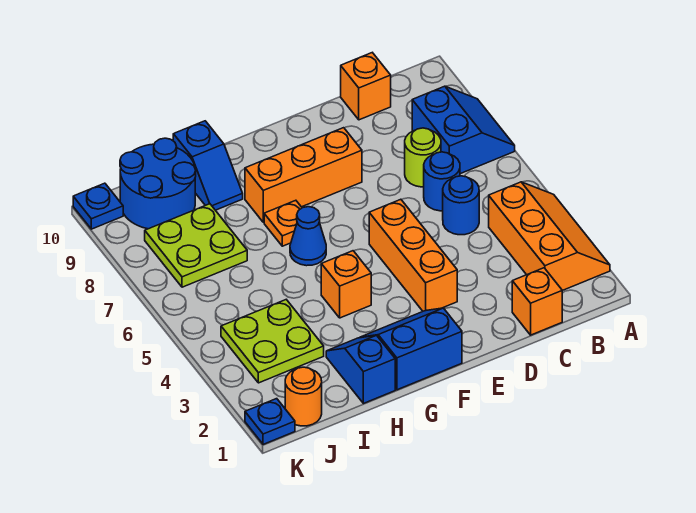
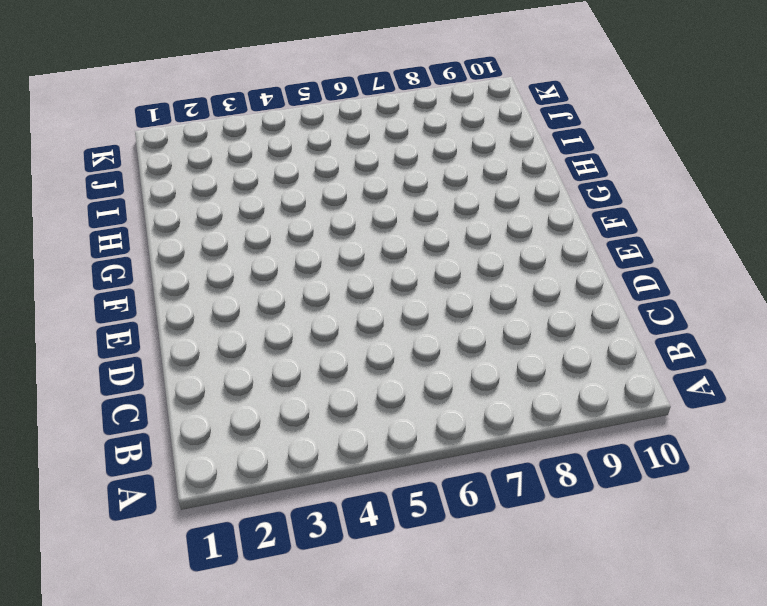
none -> orange slope A2:B4 level 1 top B
none -> blue slope A7:B8 level 1 top B
none -> orange brick C1 level 1

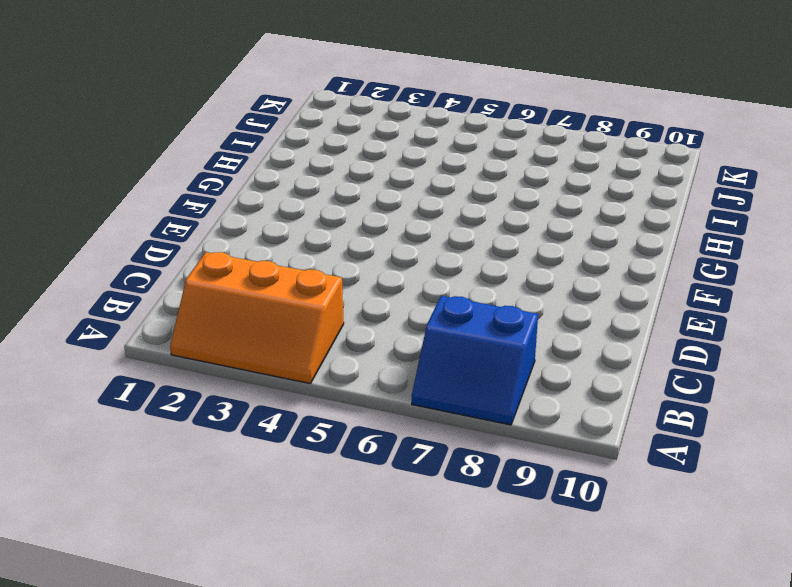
none -> orange brick C1 level 1
none -> blue round brick C5 level 1
none -> blue round brick C6 level 1

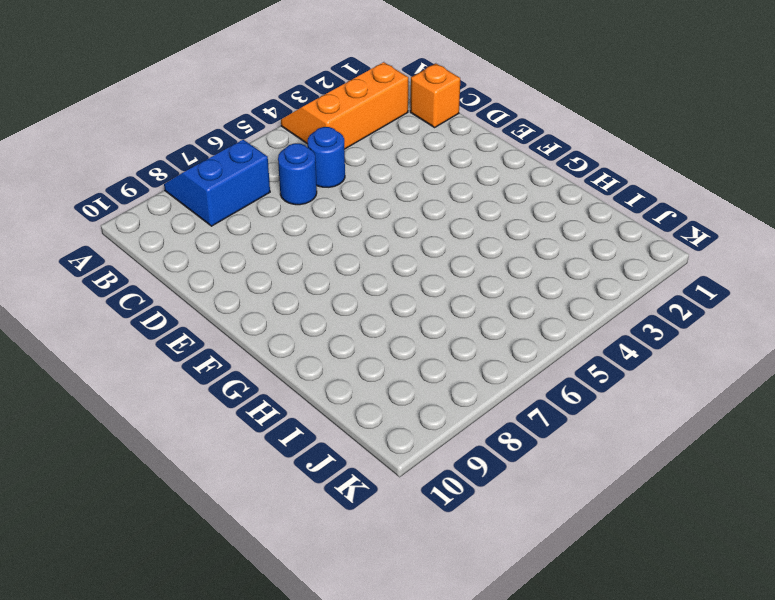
none -> lime round brick C7 level 1
none -> orange brick C10 level 1
none -> orange brick E3:E5 level 1

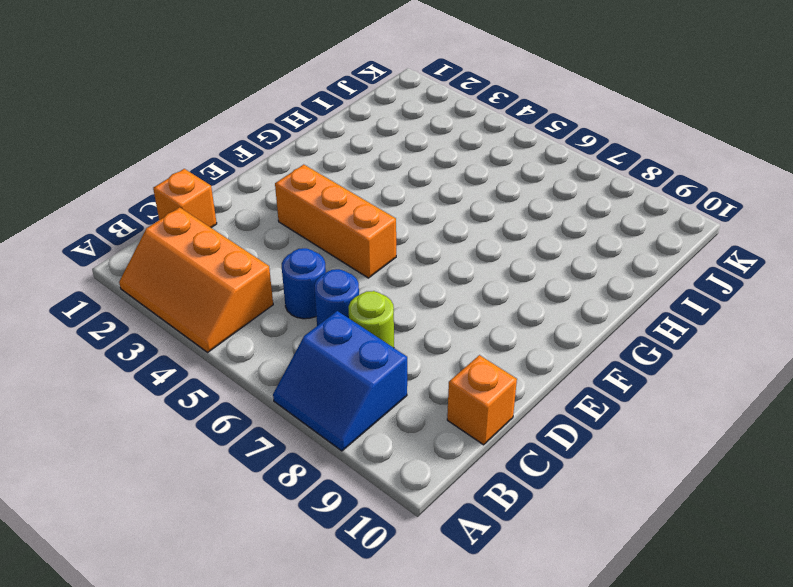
none -> orange brick E8:G8 level 1
none -> blue slope F1:G2 level 1 top 1
none -> orange brick G4 level 1

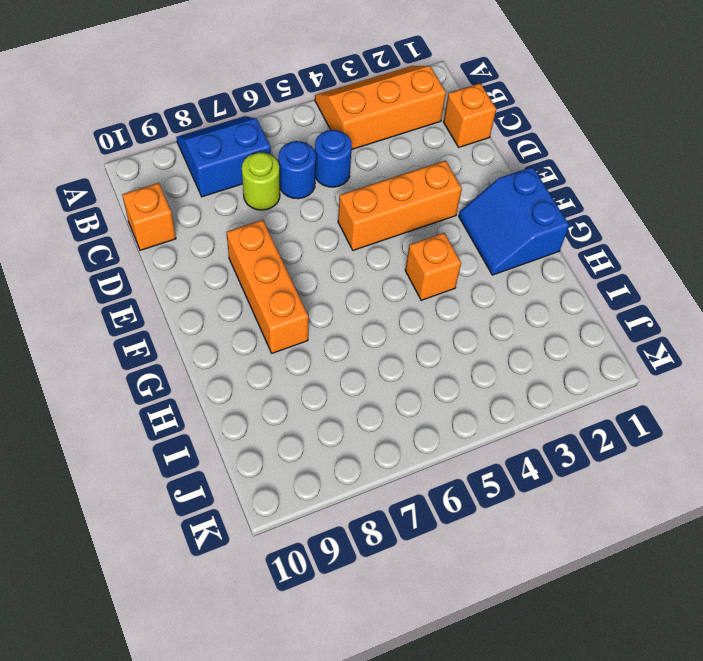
none -> blue cone G6 level 1
none -> orange plate G7 level 1
none -> blue slope H1:H2 level 1 top 1

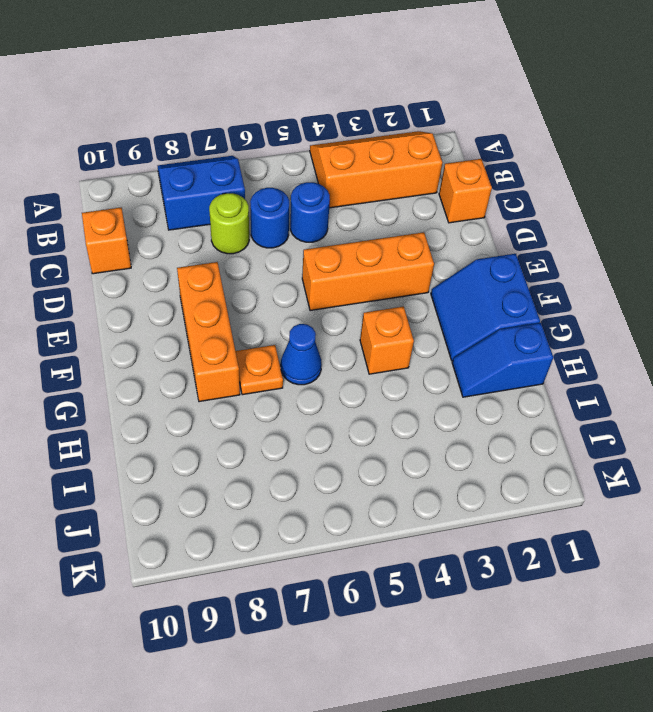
none -> blue slope H9:H10 level 1 top 10
none -> lime plate I3:J4 level 1
none -> lime plate I7:J8 level 1

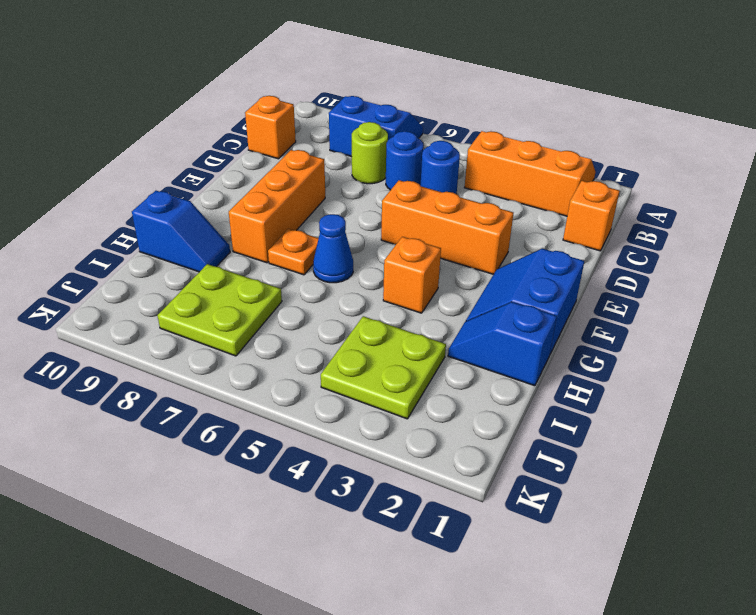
none -> blue round brick I9:J10 level 1
none -> orange round brick J1 level 1
none -> blue plate K1 level 1

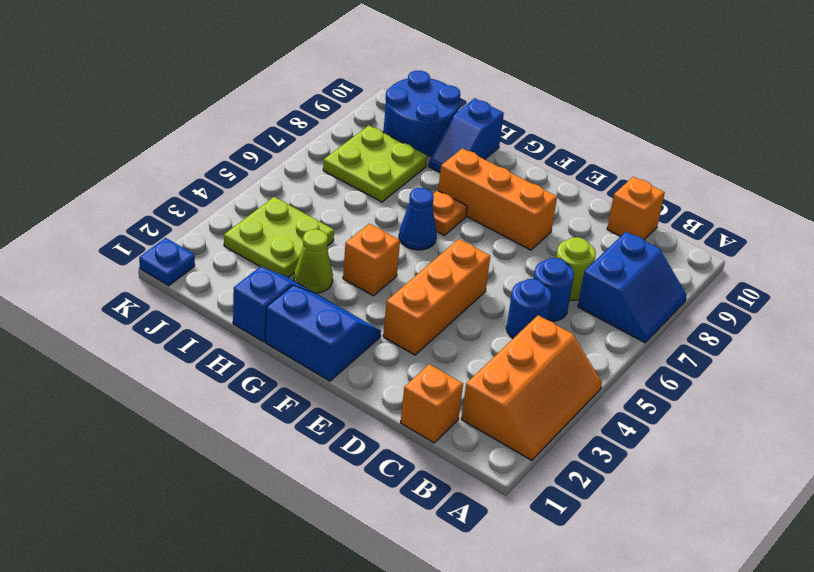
lime cone H3 level 1 -> none
none -> orange round brick J1 level 1
none -> blue plate K10 level 1

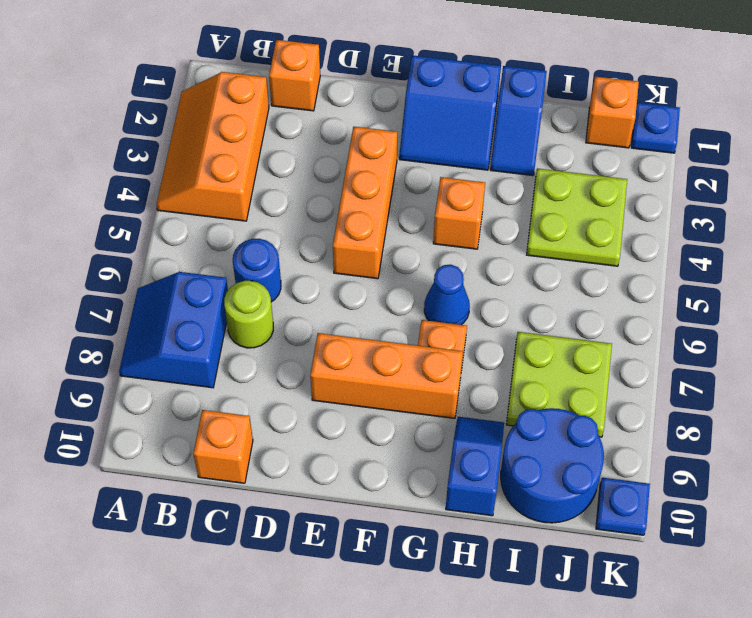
orange brick J1 level 1 -> orange round brick J1 level 1
none -> blue round brick C5 level 1

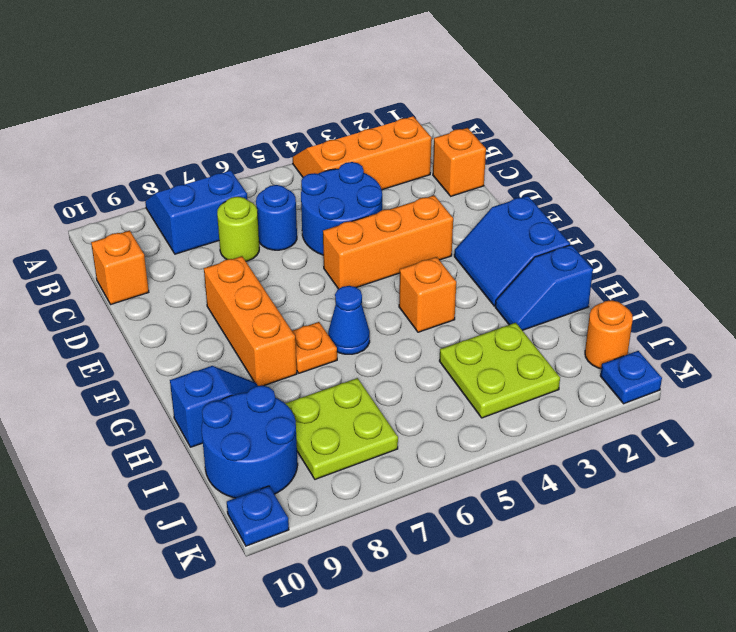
blue round brick C4:D5 level 1 -> blue round brick C5 level 1

